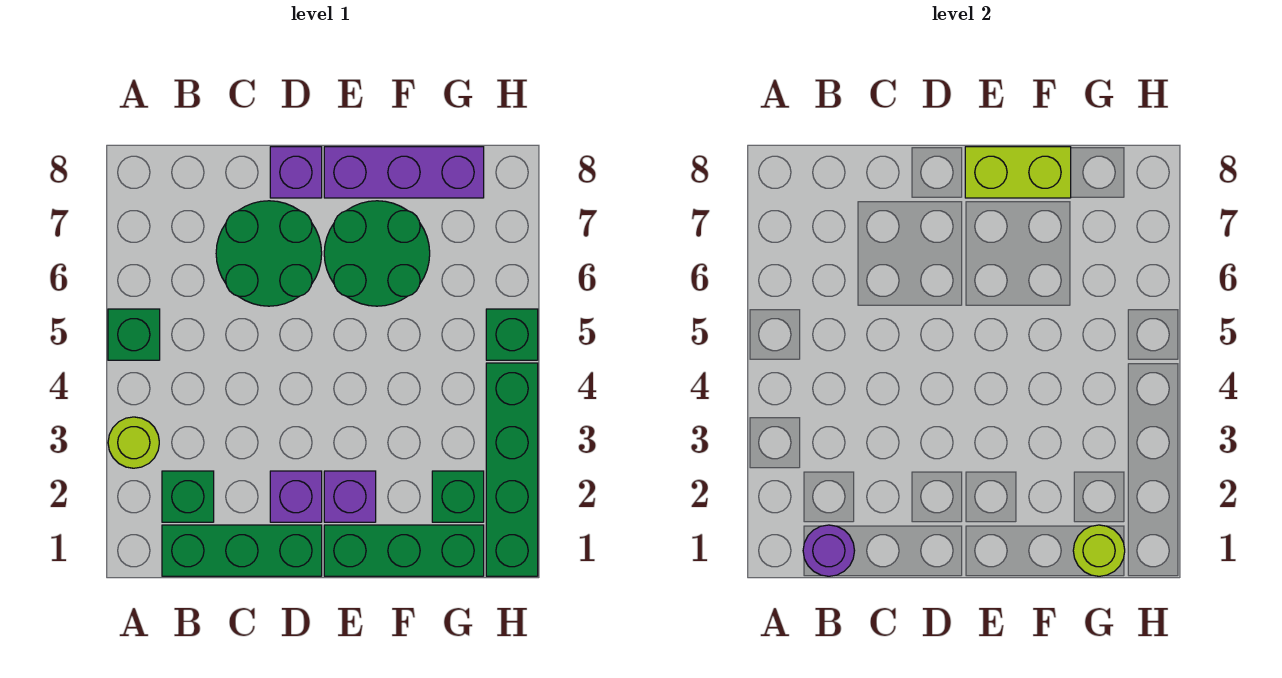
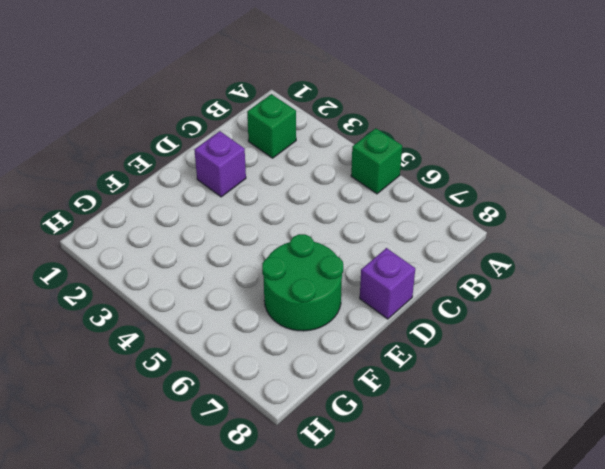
none -> lime round brick A3 level 1
none -> green brick B1:D1 level 1
none -> green round brick C6:D7 level 1

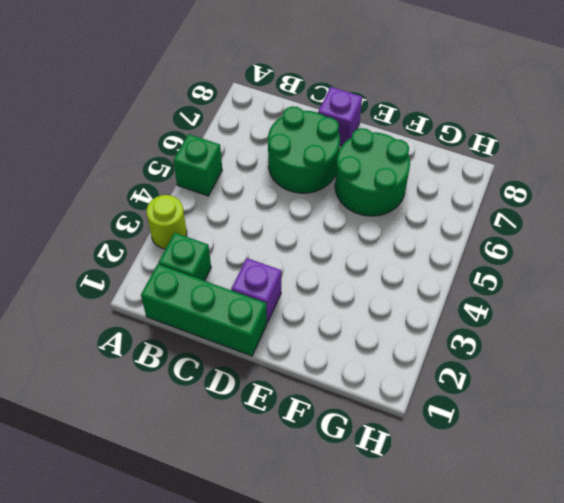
none -> green brick E1:G1 level 1
none -> purple brick E2 level 1
none -> purple brick E8:G8 level 1

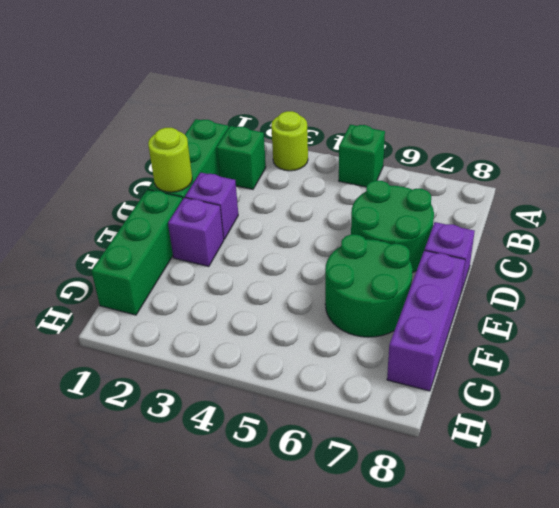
lime round brick D1 level 2 -> lime round brick G1 level 2
none -> green brick G2 level 1
none -> green brick H1:H4 level 1
none -> green brick H5 level 1

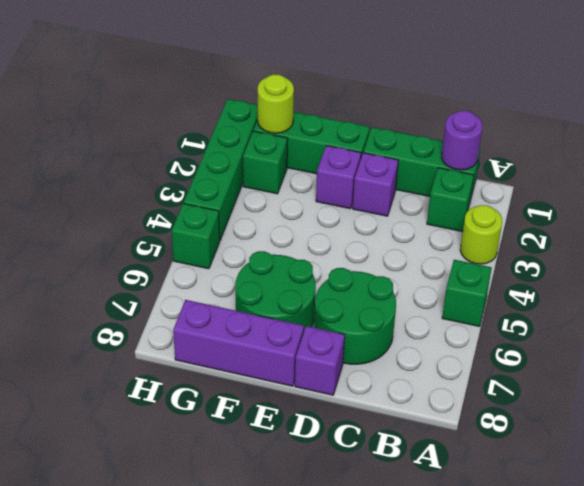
none -> lime brick E8:F8 level 2

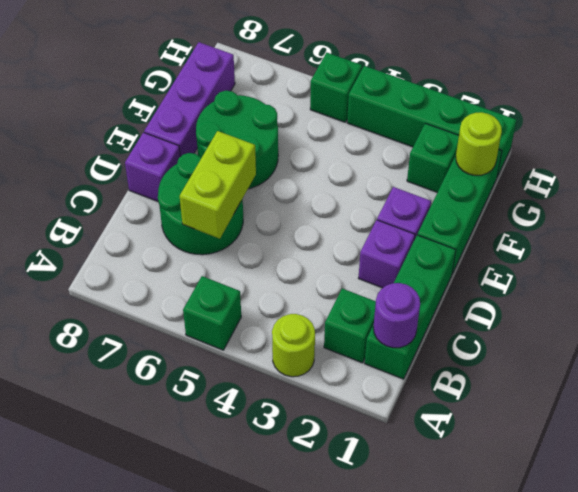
lime brick C6:D6 level 2 -> lime brick E8:F8 level 2

